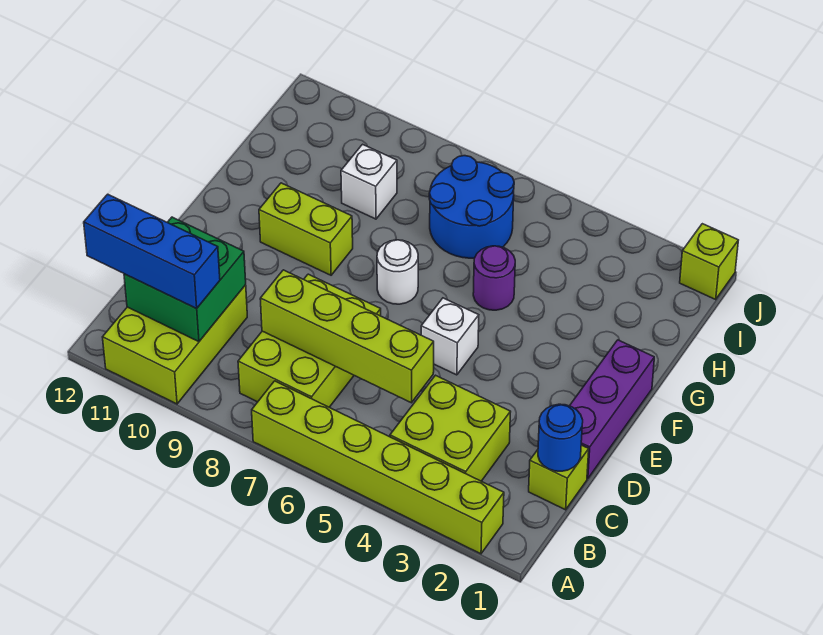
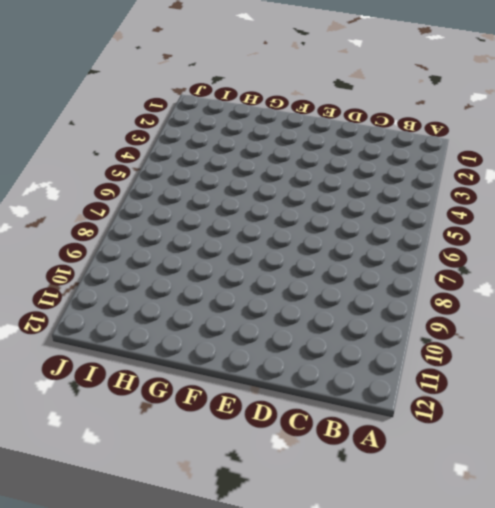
none -> lime brick A2:A7 level 1
none -> lime brick A10:C11 level 1
none -> lime brick B3:C4 level 1

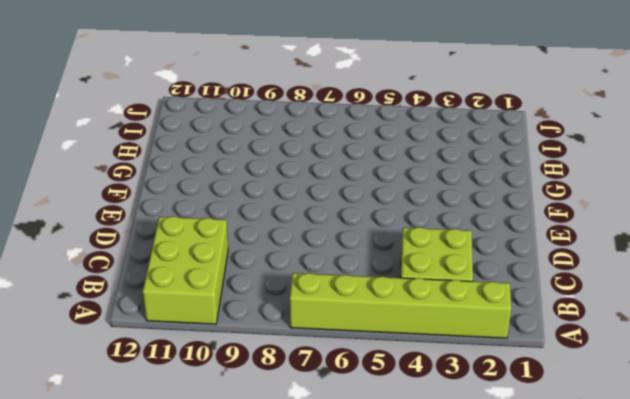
none -> lime brick B7:D8 level 1
none -> lime brick C1 level 1
none -> purple brick D1:F1 level 1

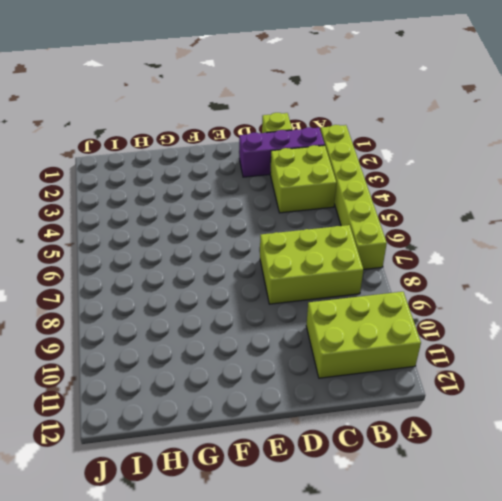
purple brick B2:D2 level 1 -> purple brick D1:F1 level 1
none -> white brick E5 level 1
none -> white round brick F7 level 1
none -> lime brick F9:F10 level 1

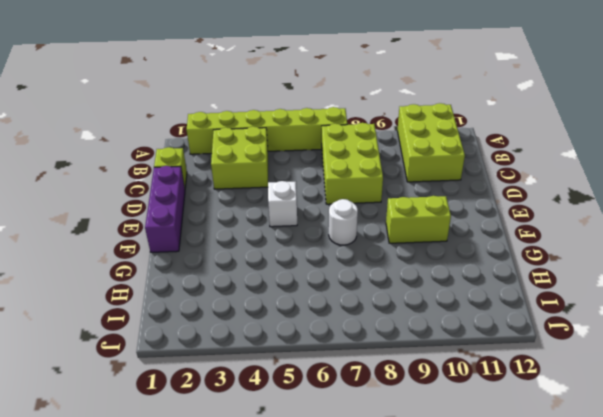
none -> purple round brick G5 level 1
none -> blue round brick H6:I7 level 1
none -> white brick H9 level 1

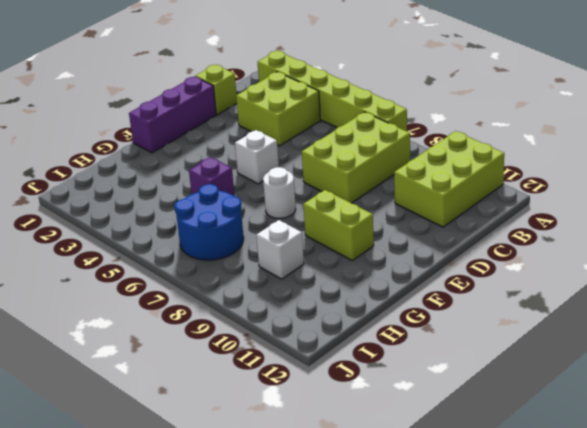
purple brick G5 level 1 -> purple round brick G5 level 1
none -> lime brick J1 level 1
none -> green brick B10:C11 level 2
none -> blue round brick C1 level 2

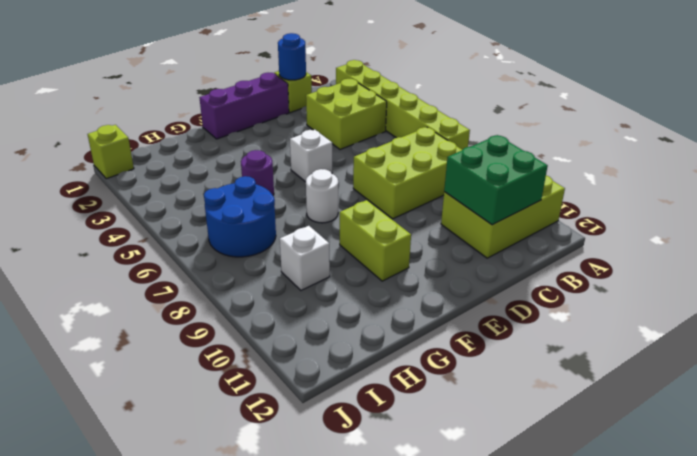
none -> lime brick C5:C8 level 2
none -> blue brick B10:B12 level 3

